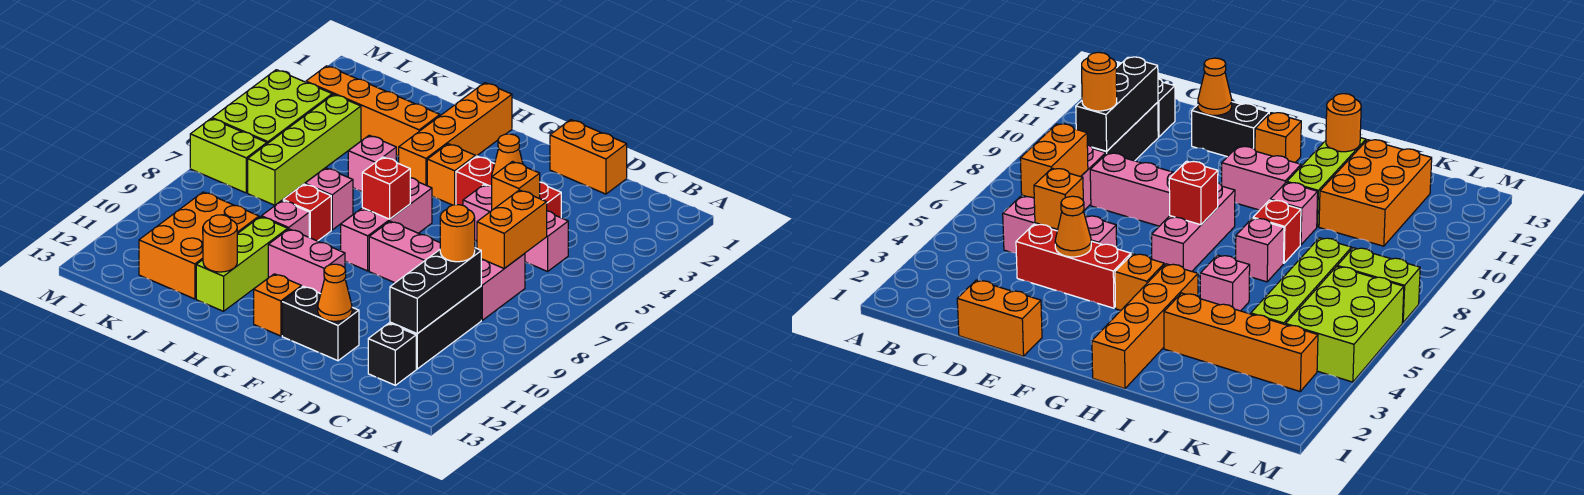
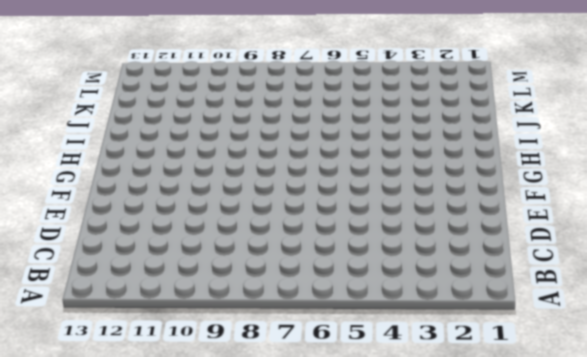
none -> pink brick C5:E5 level 1
none -> pink brick C7:C8 level 1
none -> black brick C9:C11 level 1
none -> black brick C12 level 1

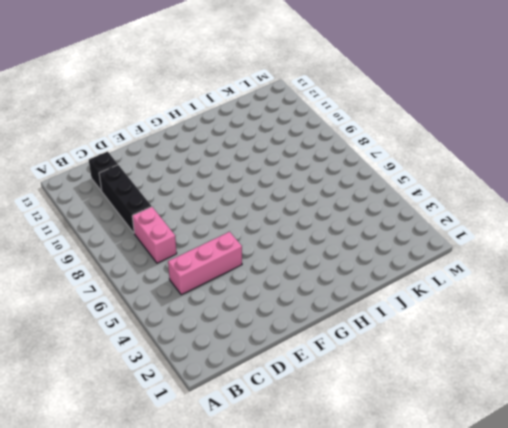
none -> orange brick D1:E1 level 1
none -> red brick D4:F4 level 1
none -> pink brick D8:F8 level 1
none -> black brick E12:F12 level 1

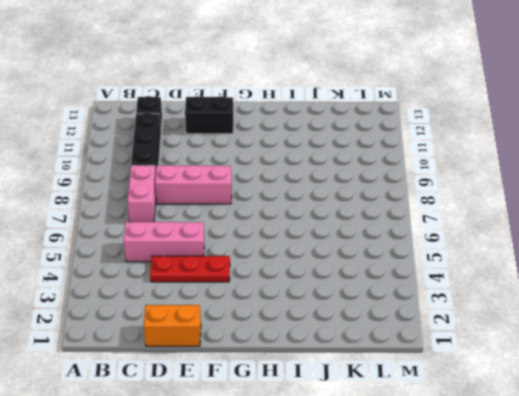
red plate D4:F4 level 1 -> red brick D4:F4 level 1
none -> orange brick G4 level 1
none -> pink brick G6:G8 level 1
none -> pink brick G10:H10 level 1
none -> orange brick G12 level 1

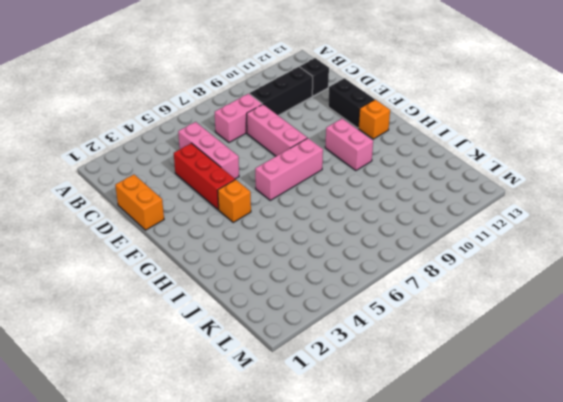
none -> orange brick H1:H4 level 1
none -> orange brick I3:L3 level 1
none -> pink brick I5 level 1
none -> pink brick I7 level 1

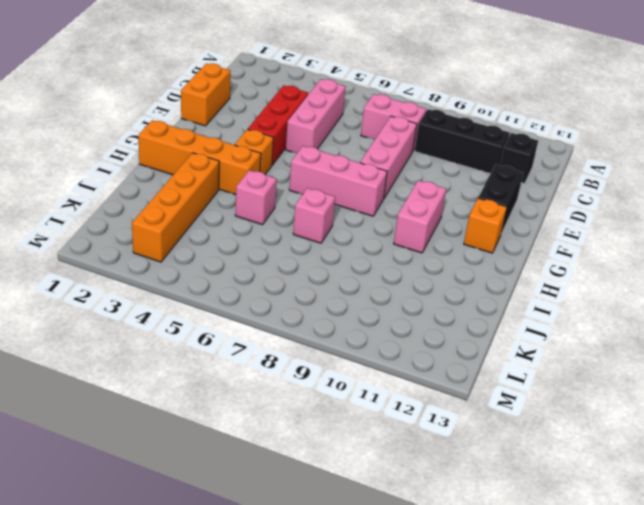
none -> red brick I8 level 1
none -> pink brick I9 level 1
none -> lime brick I10:I12 level 1
none -> orange brick J10:K12 level 1

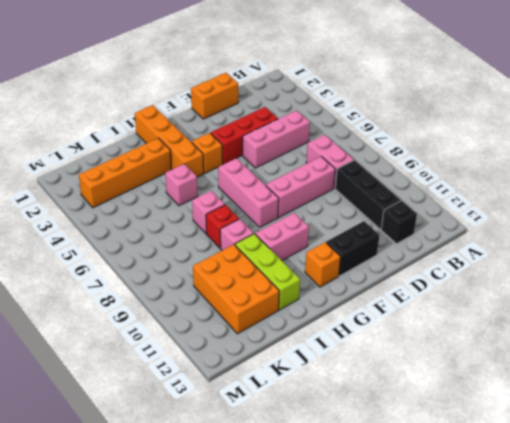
none -> lime brick K4:K7 level 1
none -> lime brick L4:M6 level 1
none -> lime brick L7:M7 level 1
none -> orange brick C6:C7 level 2

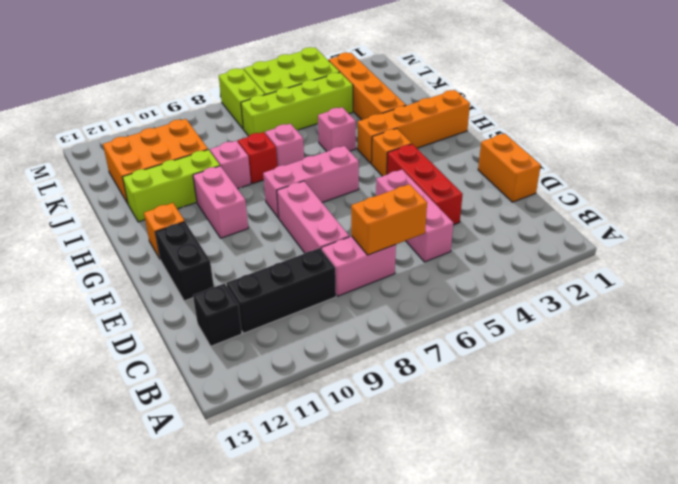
none -> black brick C9:C11 level 2
none -> orange brick D5 level 2
none -> orange cone E4 level 2
none -> orange cone E12 level 2

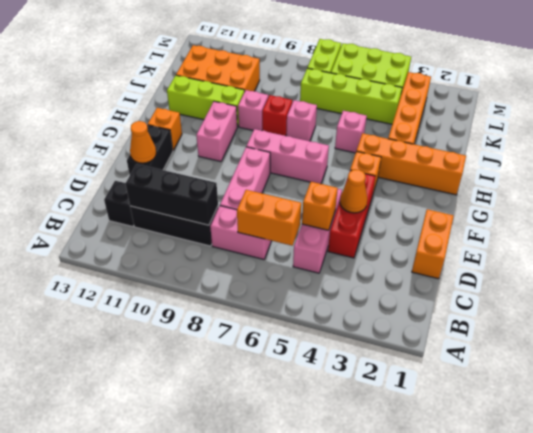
none -> red brick G7 level 2
none -> orange round brick I12 level 2
none -> orange round brick C9 level 3

